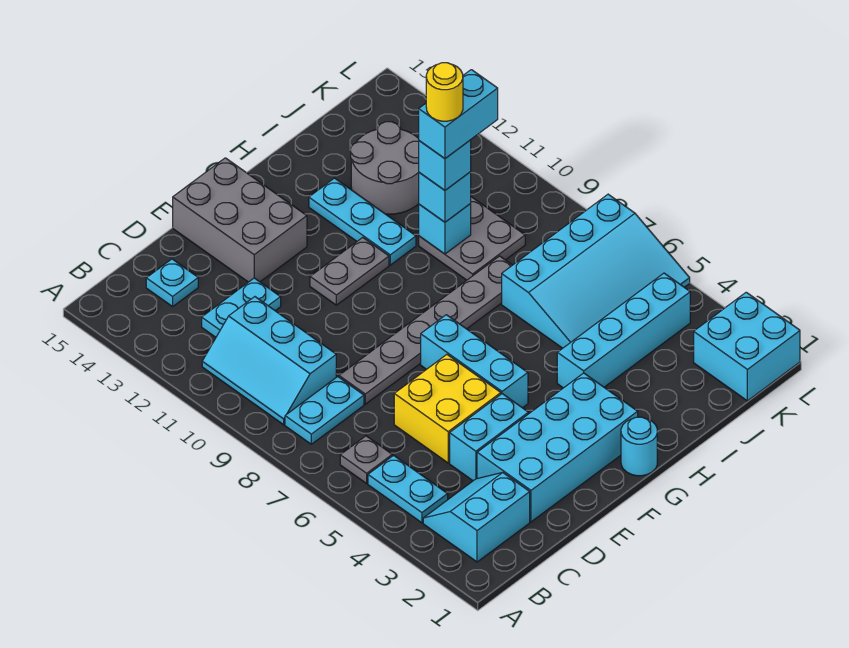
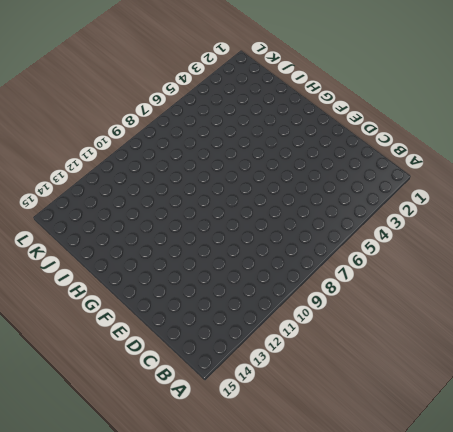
none -> cyan slope B2:C3 level 1 top 2
none -> cyan plate B4:B5 level 1
none -> grey plate B6 level 1

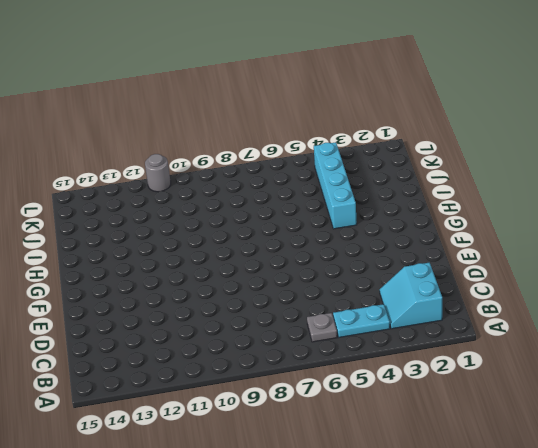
grey round brick L11 level 1 -> none
none -> cyan plate B8:C8 level 1
none -> cyan slope B9:C11 level 1 top C
none -> cyan plate C12:D12 level 1

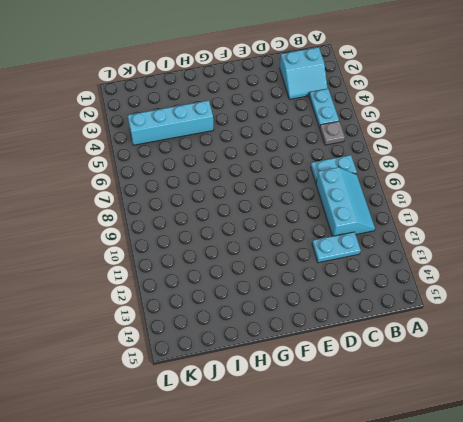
none -> cyan plate C14 level 1
none -> cyan brick D2:G3 level 1
none -> cyan brick D4:E4 level 1

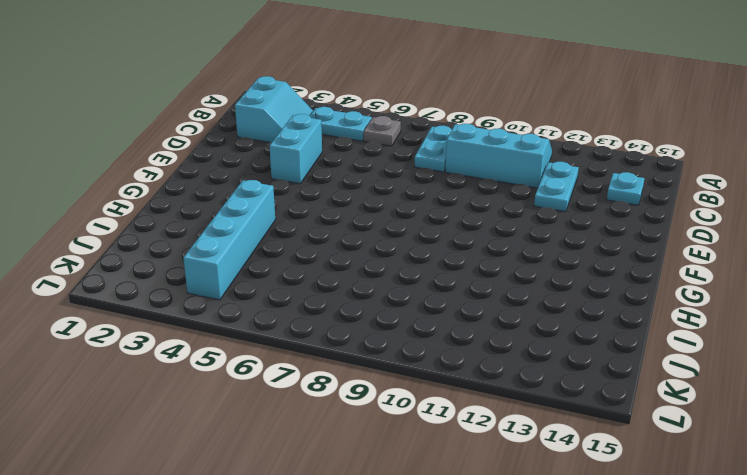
none -> cyan brick D2:G3 level 1
none -> yellow brick D5:E6 level 1
none -> grey plate D8:I8 level 1

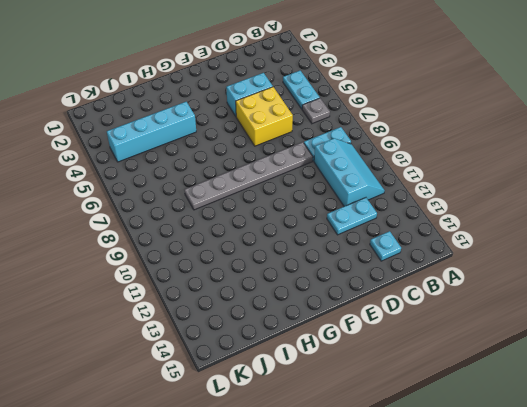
none -> cyan slope B2:C3 level 1 top 2
none -> cyan brick D2:G3 level 1
none -> grey brick E13:F15 level 1

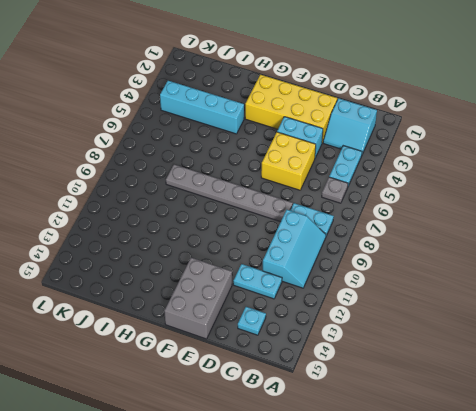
yellow brick D2:G3 level 1 -> cyan brick D2:G3 level 1
none -> cyan brick F5:F7 level 1
none -> grey plate F11:G11 level 1
none -> cyan round brick G1 level 1

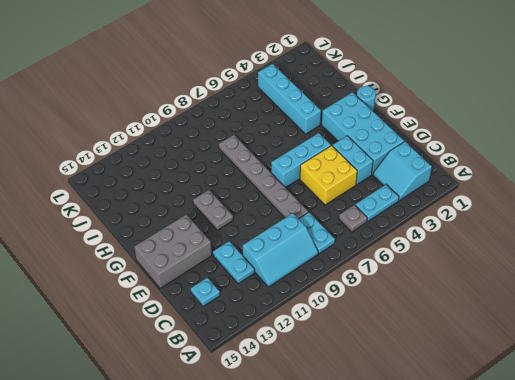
none -> cyan plate H11:H13 level 1
none -> cyan slope I5:L7 level 1 top 7
none -> grey plate I9:J10 level 1

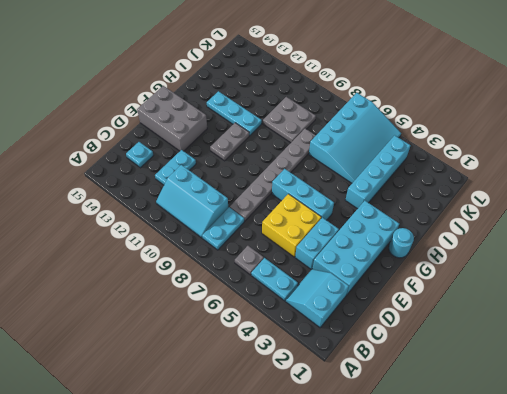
none -> grey round brick I12:J13 level 1
none -> cyan brick K1:L2 level 1
none -> cyan brick I10 level 2

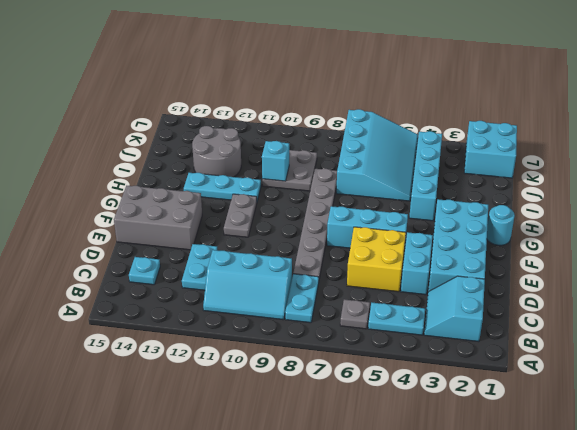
none -> cyan brick I10 level 3
none -> cyan brick I10 level 4
none -> cyan brick I10:J10 level 5

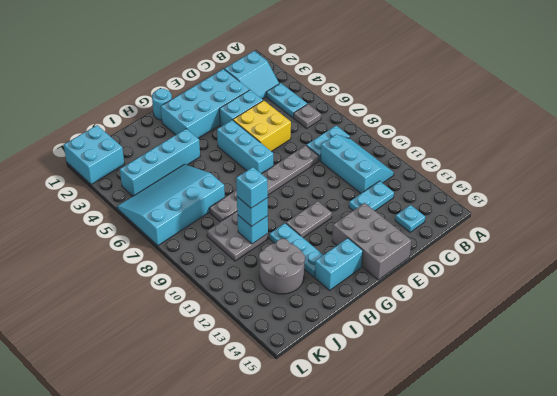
cyan brick G14:H14 level 1 -> cyan brick I10:J10 level 5
none -> yellow round brick I10 level 6

